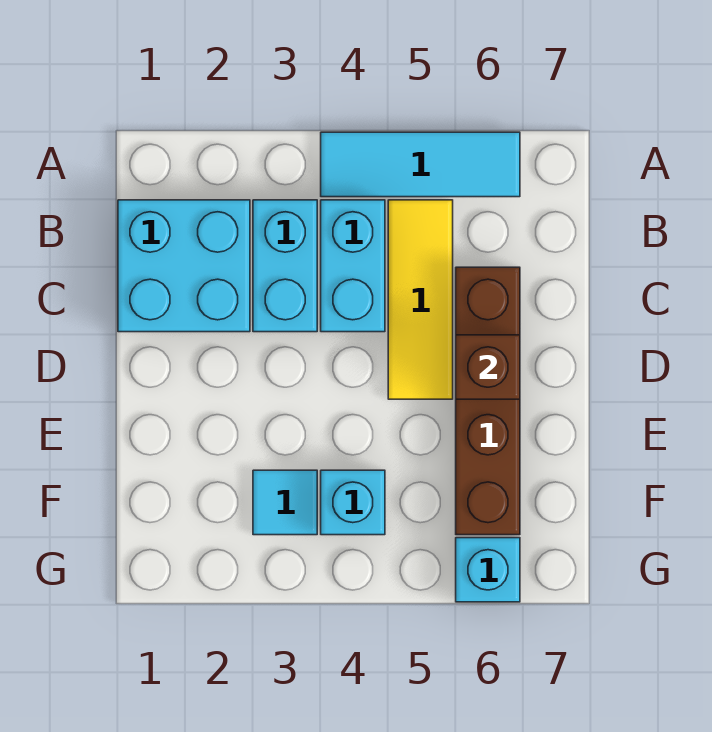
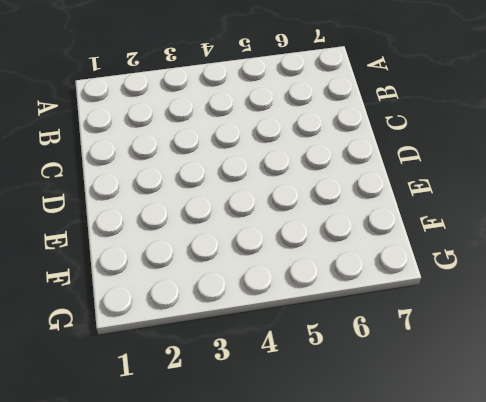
none -> cyan tile A4:A6 level 1
none -> cyan brick B1:C2 level 1

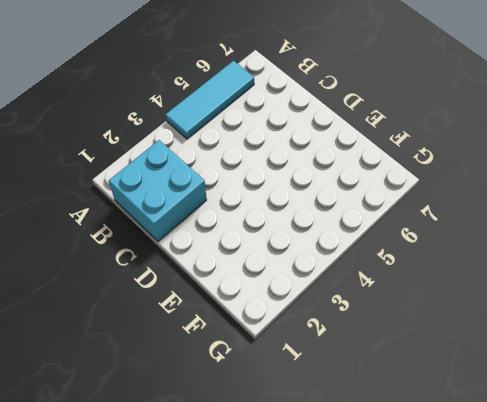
none -> cyan brick B3:C3 level 1
none -> cyan brick B4:C4 level 1

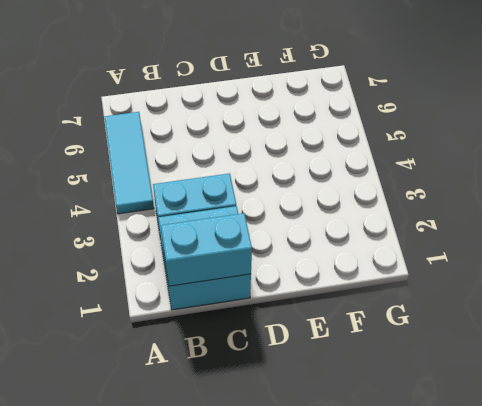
cyan brick B1:C1 level 2 -> cyan brick B4:C4 level 1
none -> yellow tile B5:D5 level 1
none -> brown brick C6:F6 level 1

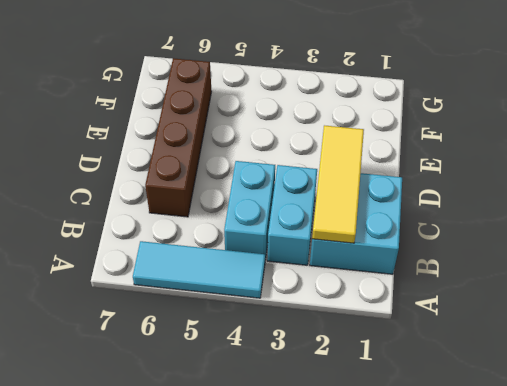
yellow tile B2:D2 level 2 -> yellow tile B5:D5 level 1
none -> cyan tile F3 level 1
none -> cyan brick F4 level 1

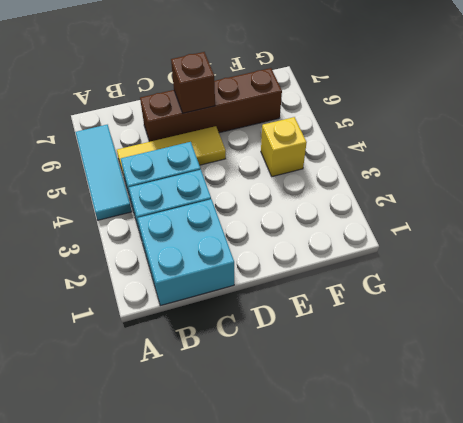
yellow brick F4 level 1 -> cyan brick F4 level 1
none -> cyan tile F3 level 1
none -> cyan brick G6 level 1

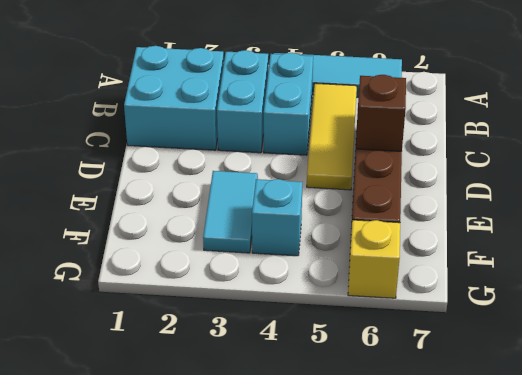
cyan tile E3:F3 level 1 -> cyan tile F3 level 1
yellow brick G6 level 1 -> cyan brick G6 level 1

